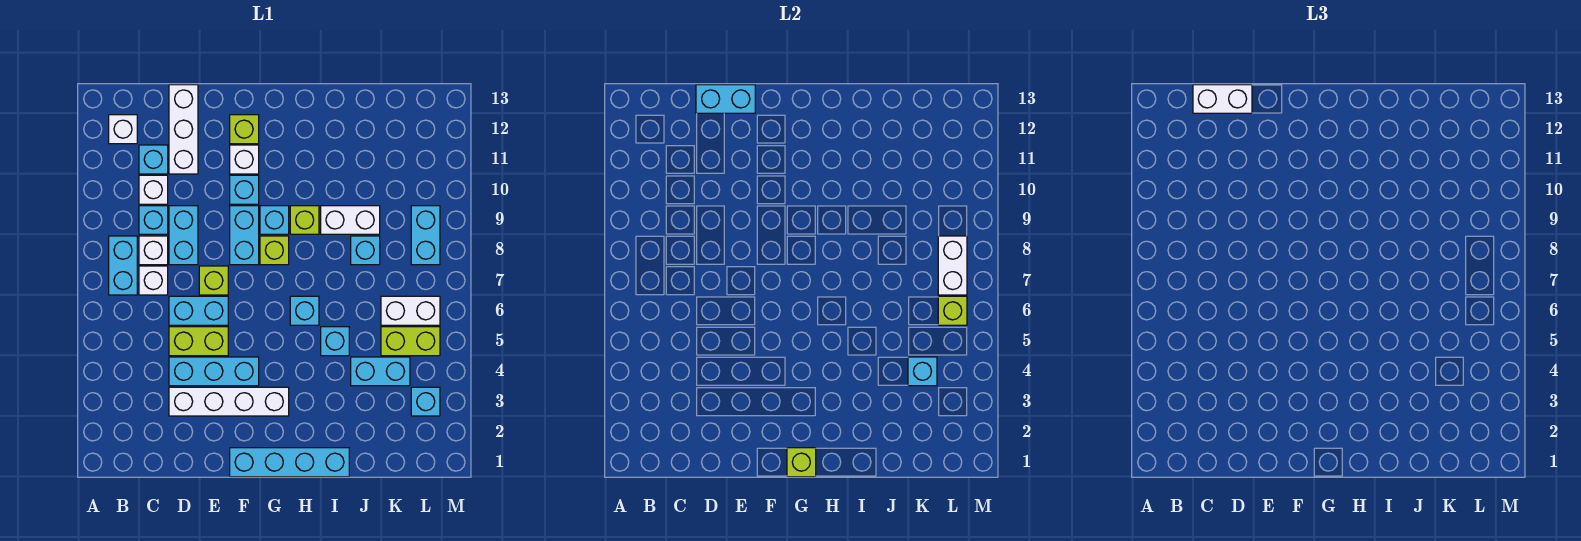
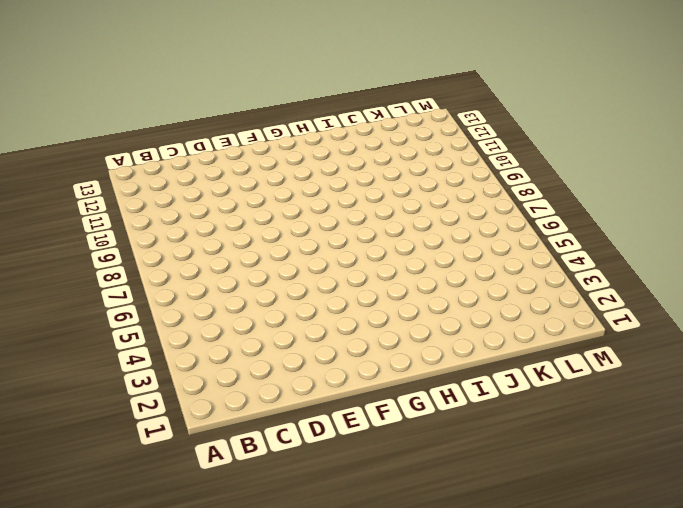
none -> cyan brick B7:B8 level 1
none -> white brick B12 level 1
none -> white brick C7 level 1
none -> white brick C8 level 1

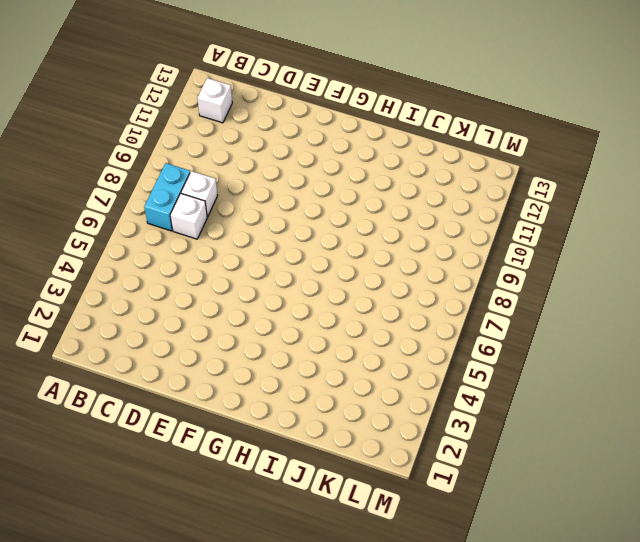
none -> cyan brick C9 level 1
none -> white brick C10 level 1
none -> cyan brick C11 level 1
none -> white brick D3:G3 level 1

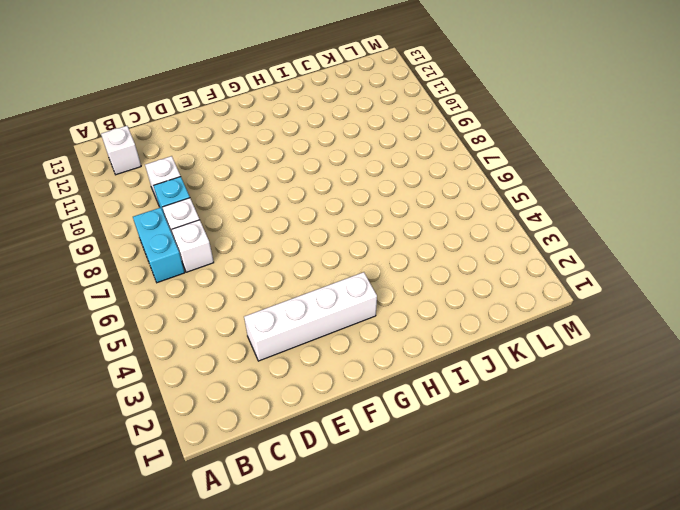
none -> cyan brick C11 level 1
none -> cyan brick D4:F4 level 1
none -> lime brick D5:E5 level 1
none -> cyan brick D6:E6 level 1

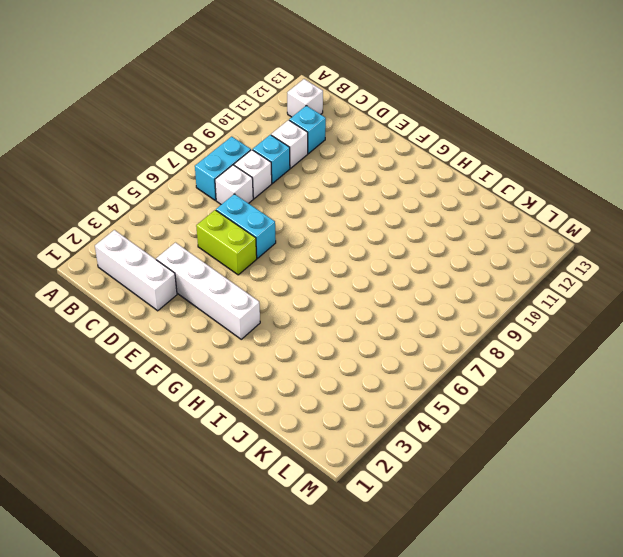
white brick B2:D2 level 1 -> white brick D11:D13 level 1
none -> cyan brick D4:F4 level 1
none -> cyan brick D8:D9 level 1
none -> lime brick E7 level 1
none -> cyan brick F1:I1 level 1

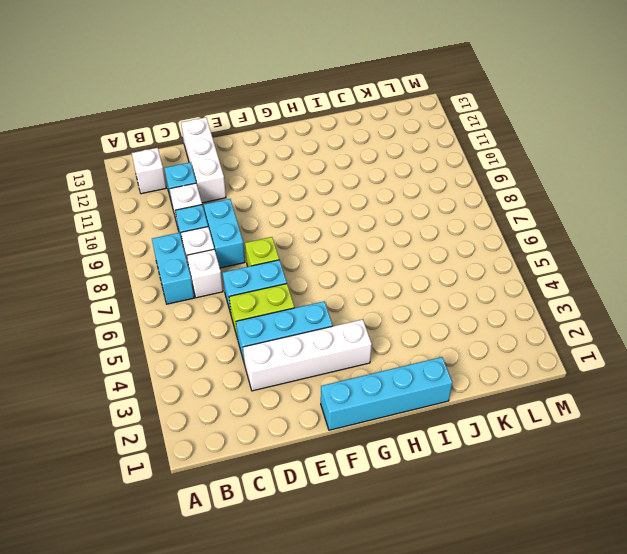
none -> cyan brick F8:F9 level 1
none -> cyan brick F10 level 1
none -> white brick F11 level 1
none -> lime brick F12 level 1

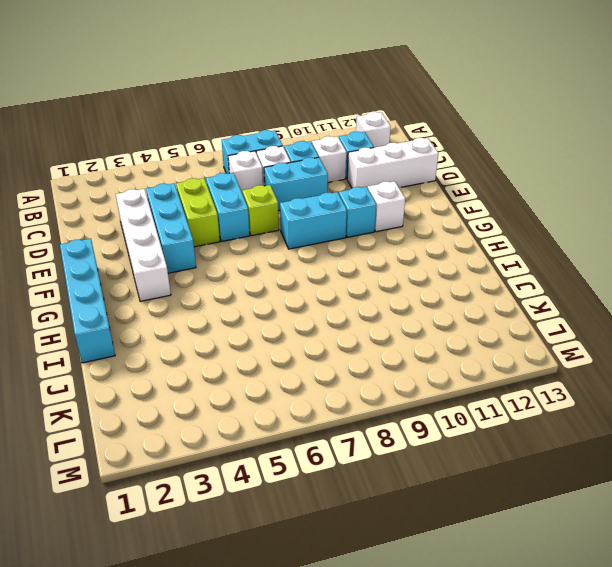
none -> lime brick F12 level 1
none -> lime brick G8 level 1
none -> cyan brick G9 level 1
none -> cyan brick H6 level 1

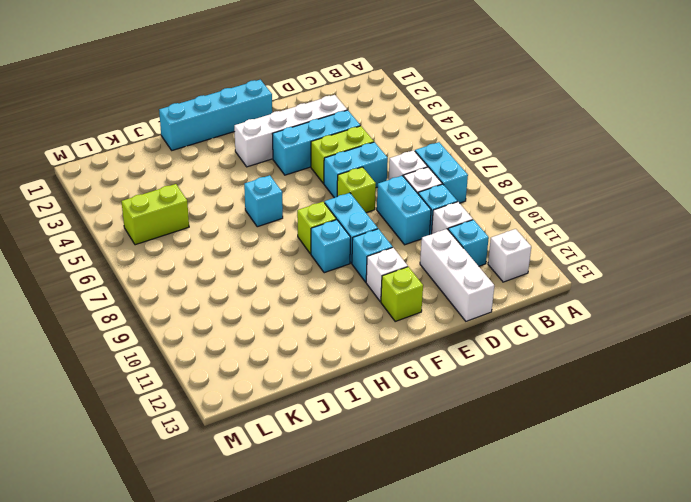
none -> lime brick H9 level 1
none -> cyan brick I5 level 1
none -> white brick I9:J9 level 1
none -> cyan brick J4:K4 level 1

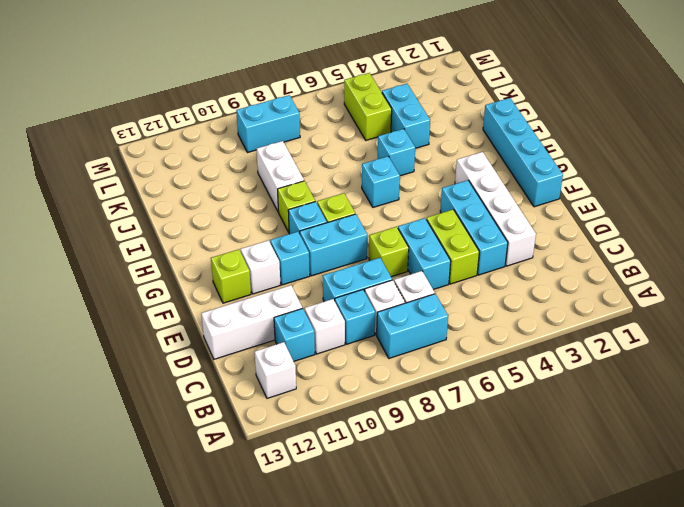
none -> cyan brick J8 level 1
none -> white brick K6:L6 level 1
none -> cyan brick L3 level 1
none -> cyan brick D13:E13 level 2

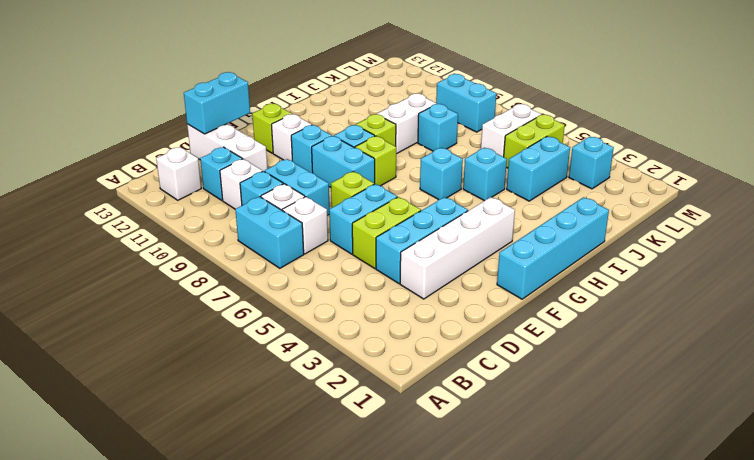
none -> lime brick G1 level 2
none -> cyan brick K4 level 2
none -> lime brick L6 level 2
none -> white brick L7:L8 level 2

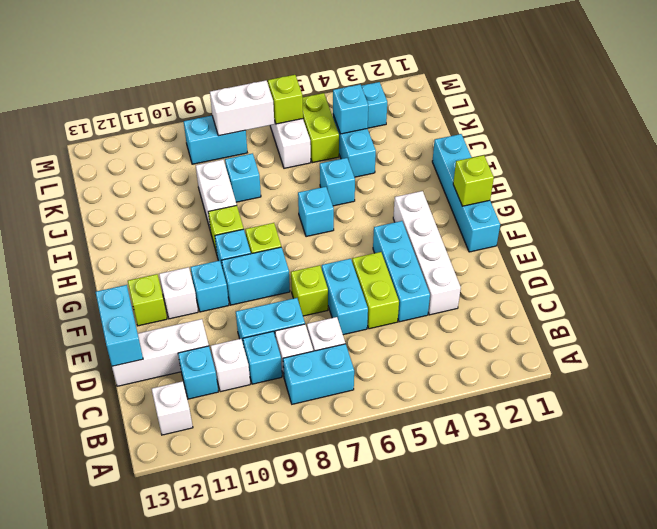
none -> white brick C13:D13 level 3

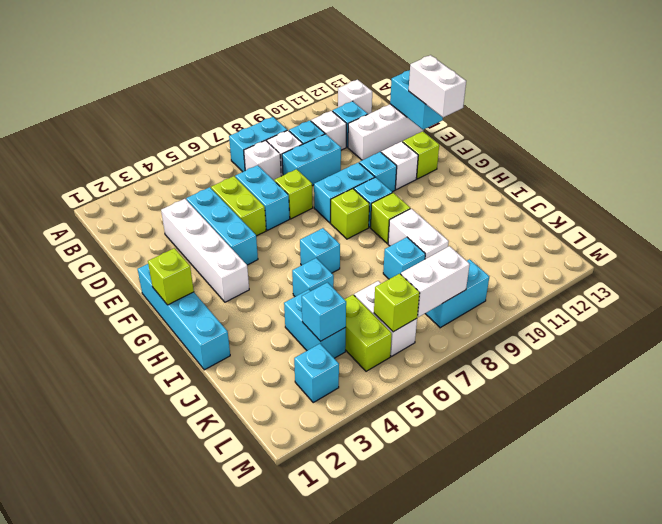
white brick E13:F13 level 3 -> white brick C13:D13 level 3

